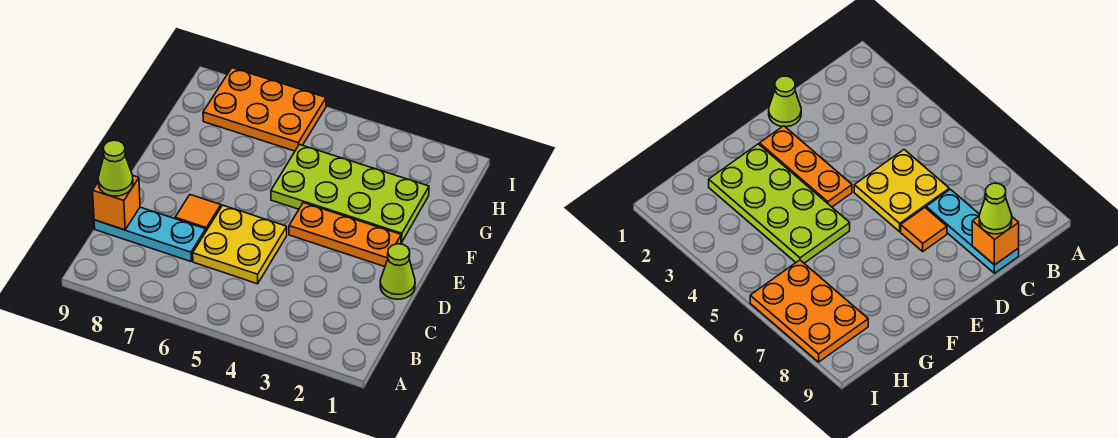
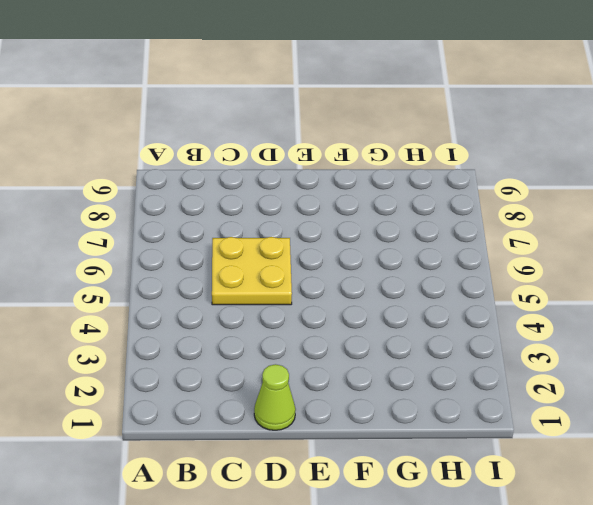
none -> cyan plate C7:C9 level 1
none -> orange tile D7 level 1

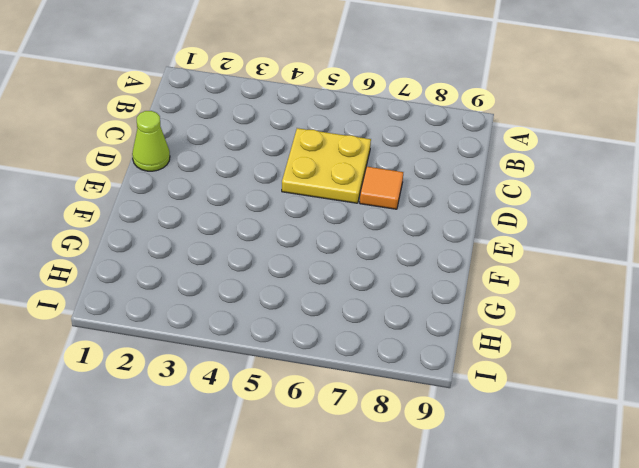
none -> cyan plate C7:C9 level 1
none -> orange plate E2:E4 level 1

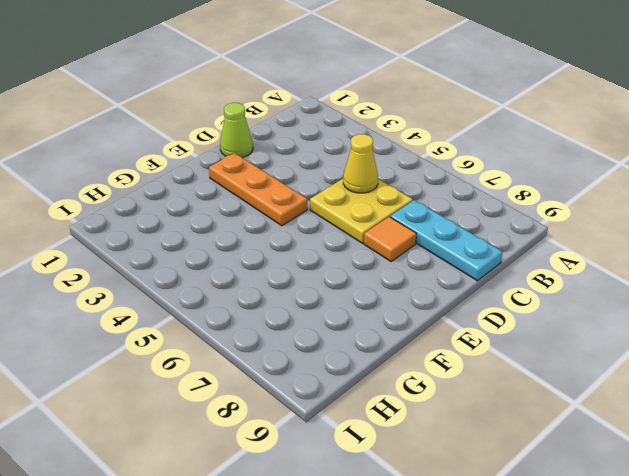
yellow cone C5 level 2 -> none
none -> lime plate F2:G5 level 1
none -> orange plate H6:I8 level 1

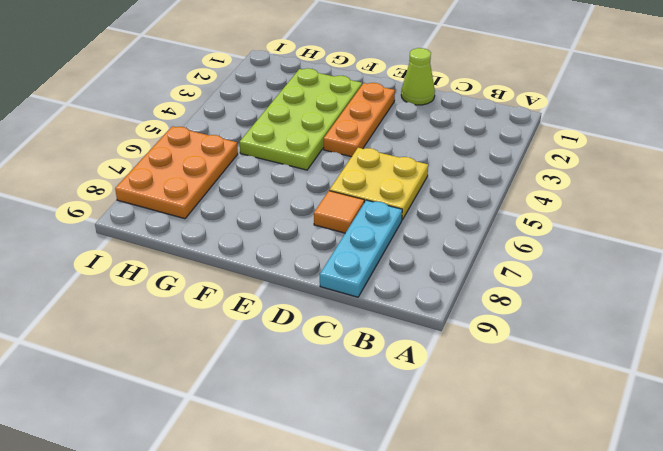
none -> orange brick C9 level 2
none -> lime cone C9 level 3

